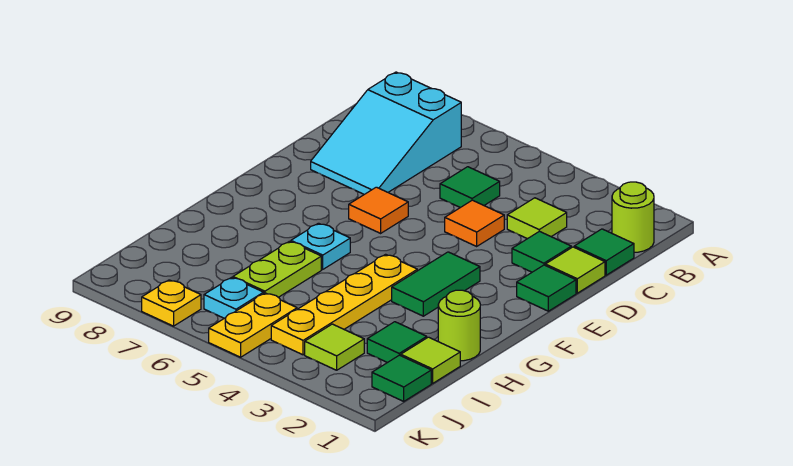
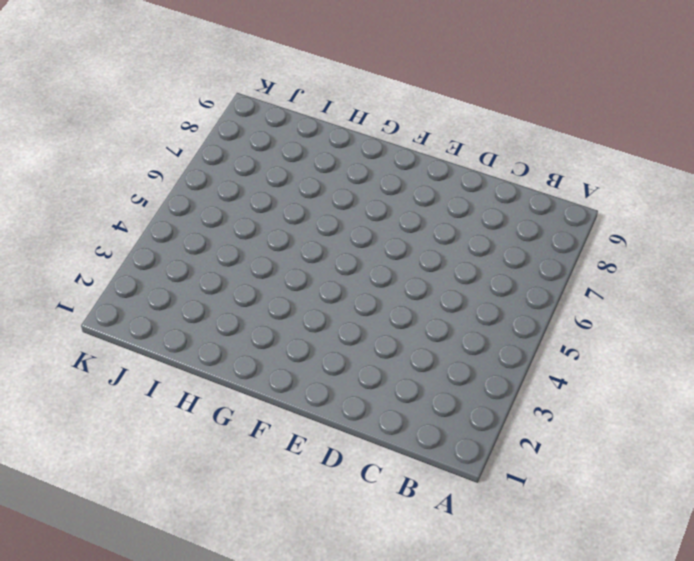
none -> lime round brick B1 level 1
none -> cyan slope B7:D8 level 1 top B
none -> green tile C1 level 1

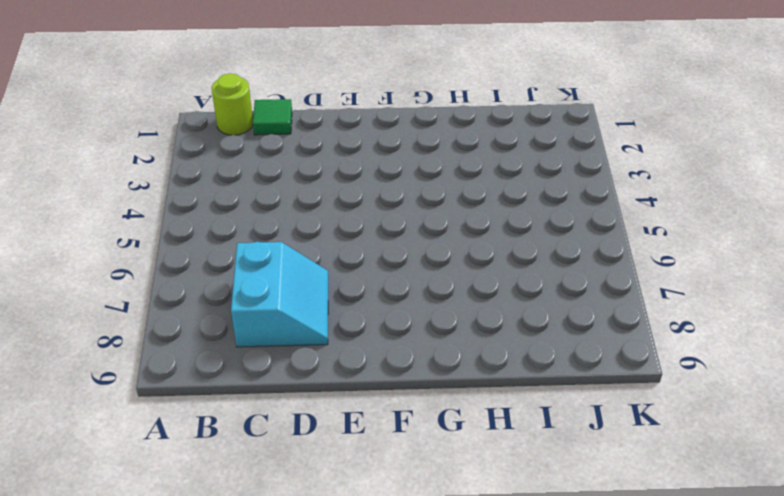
cyan slope C7:D8 level 1 top C -> cyan slope B7:D8 level 1 top B
none -> lime tile C3 level 1
none -> green tile C5 level 1
none -> lime tile D1 level 1

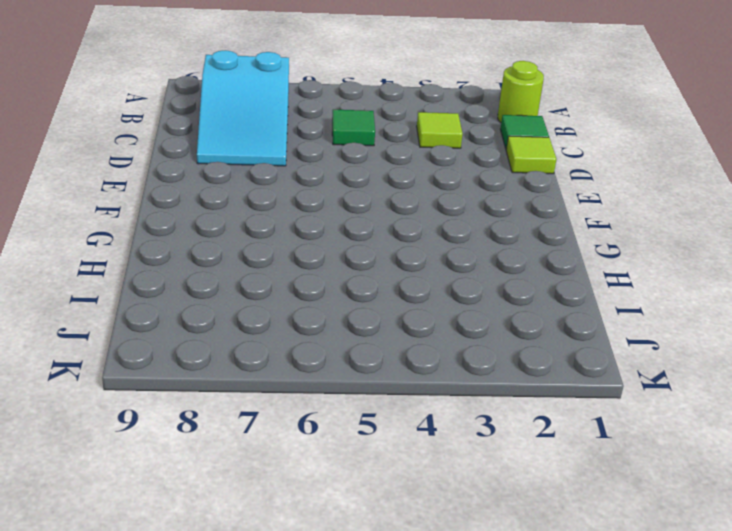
none -> green tile D2 level 1
none -> orange tile D4 level 1
none -> green tile E1 level 1

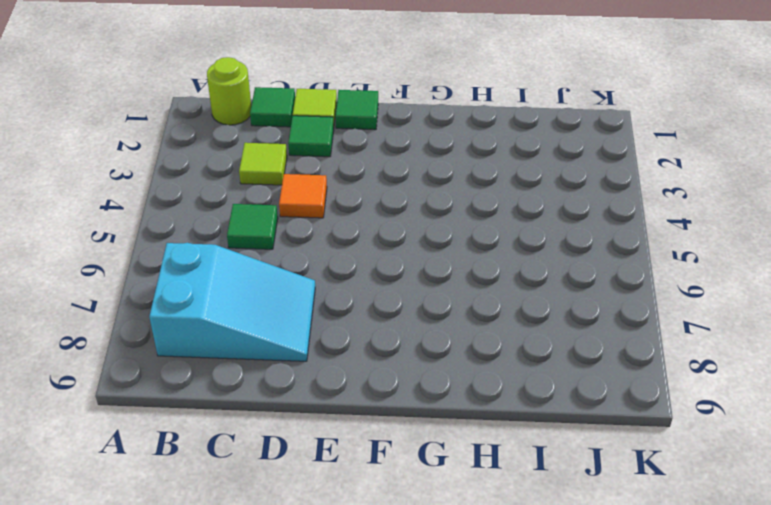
none -> orange tile E6 level 1
none -> green tile F3:G3 level 1
none -> yellow plate G4:J4 level 1

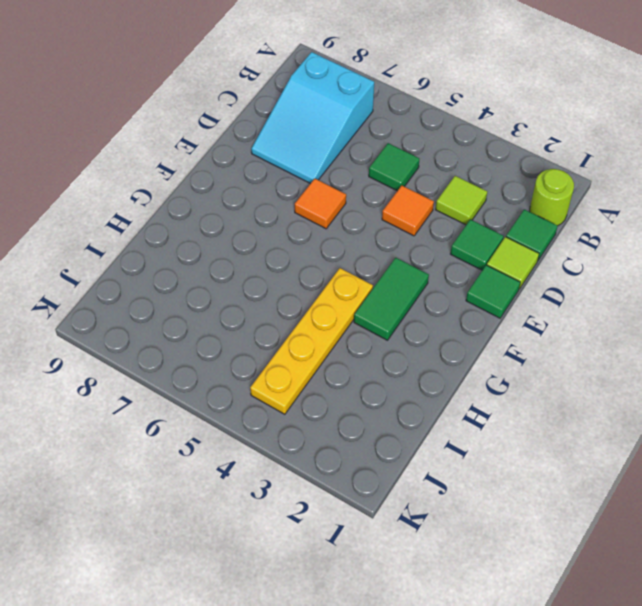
none -> cyan plate G6 level 1
none -> lime round brick H1 level 1
none -> lime plate H6:I6 level 1

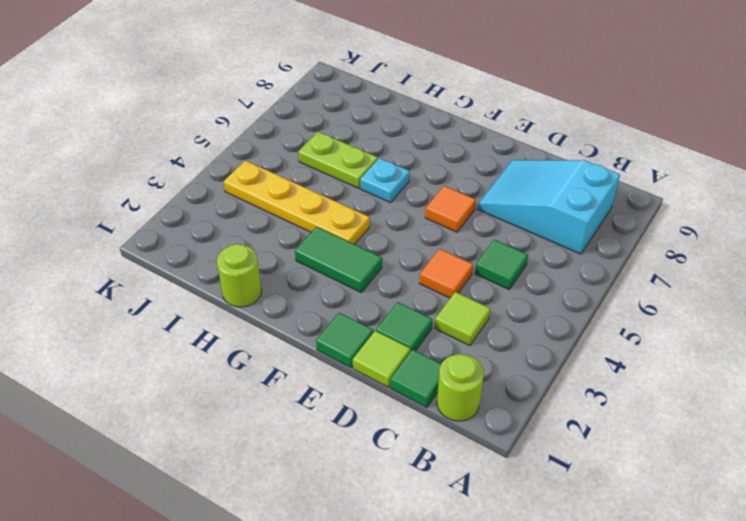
none -> lime tile I1 level 1
none -> green tile I2 level 1
none -> green tile J1 level 1

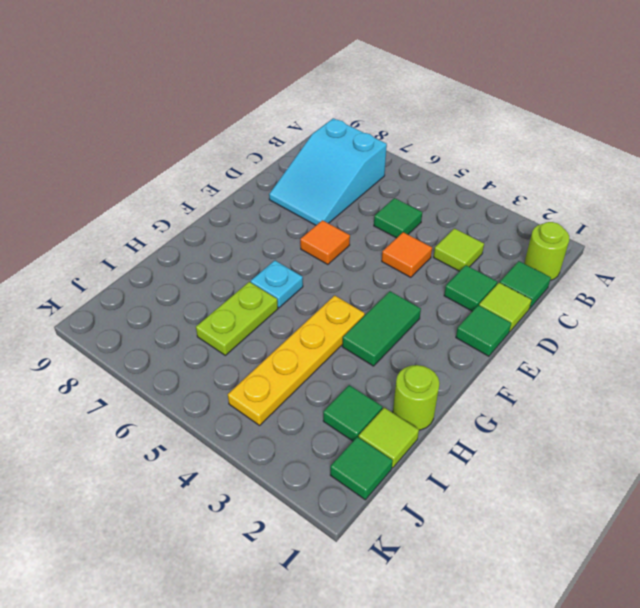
none -> lime tile J3 level 1
none -> yellow plate J5:K5 level 1
none -> cyan plate J6 level 1

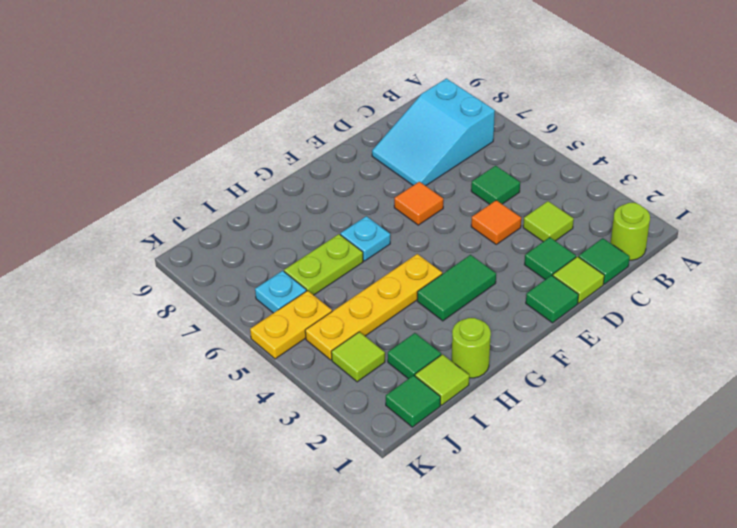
none -> yellow plate K7 level 1

